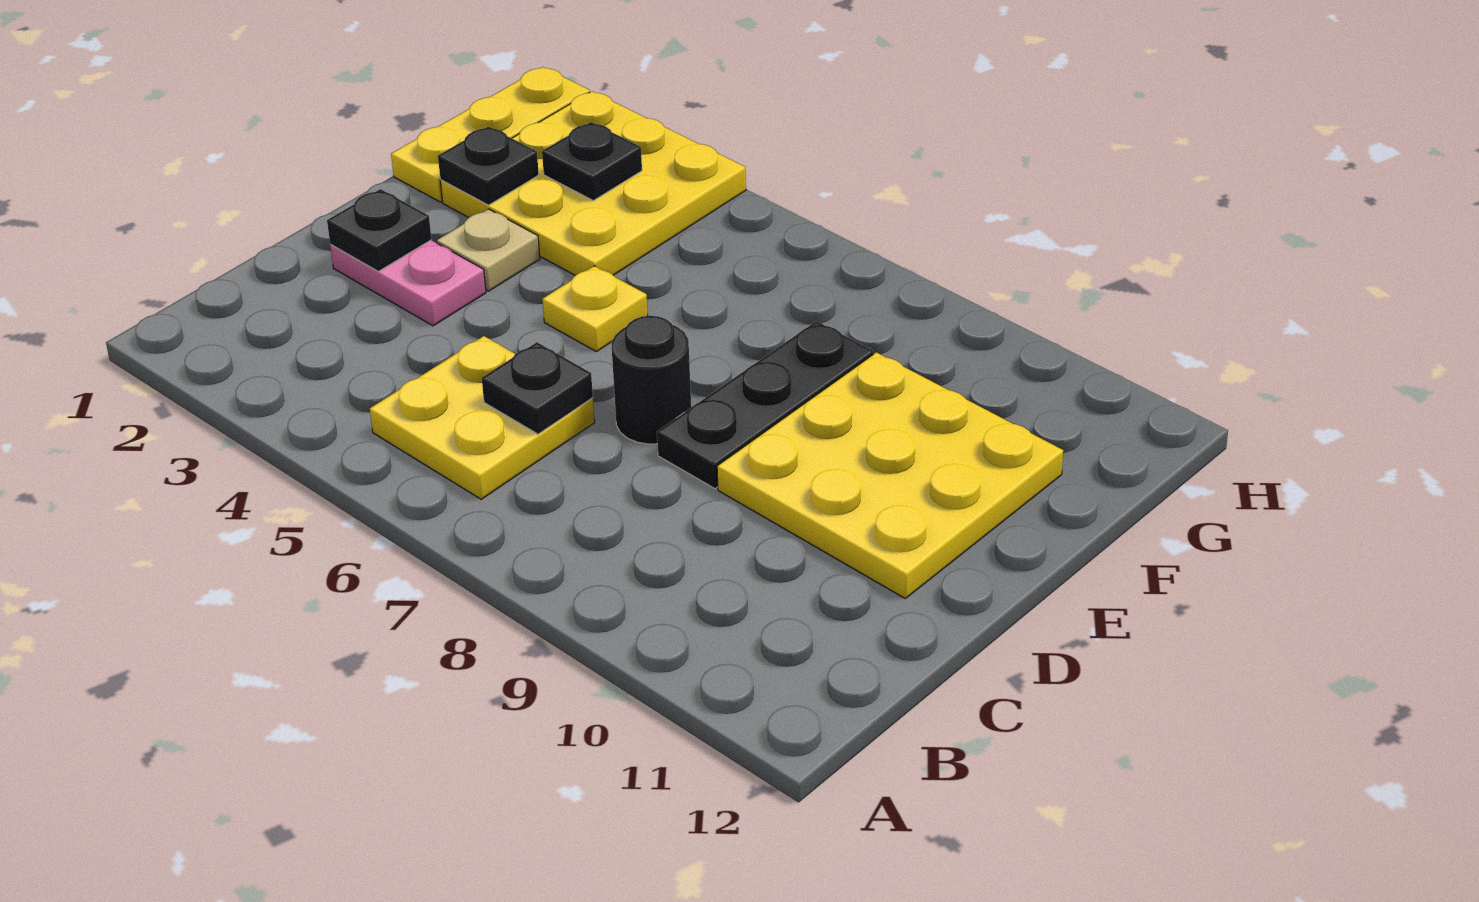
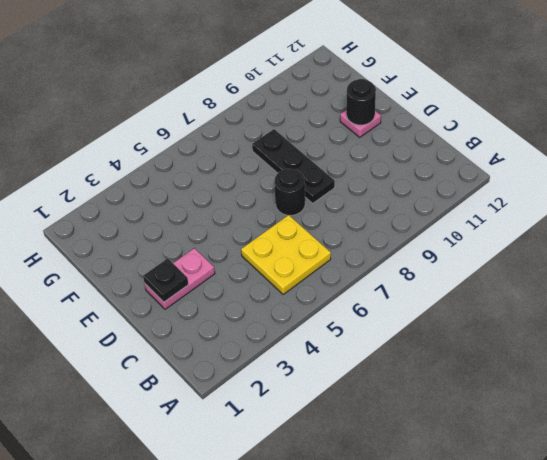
pink plate E11 level 1 -> yellow plate D9:F11 level 1
black round brick E11 level 2 -> none
none -> tan plate E3 level 1
none -> yellow plate E5 level 1
none -> yellow plate F1:H1 level 1

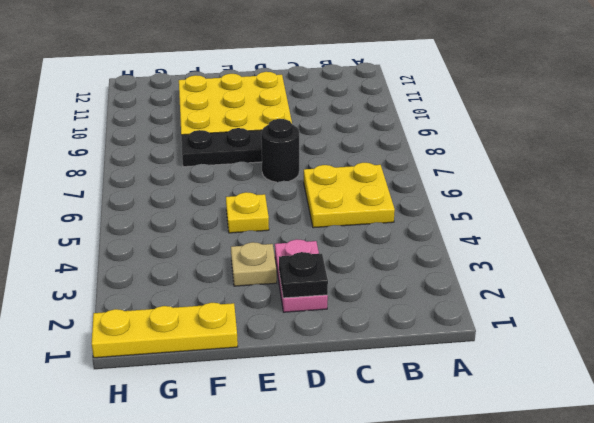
none -> yellow plate F2:H4 level 1
none -> black plate C6 level 2
none -> black plate F2 level 2

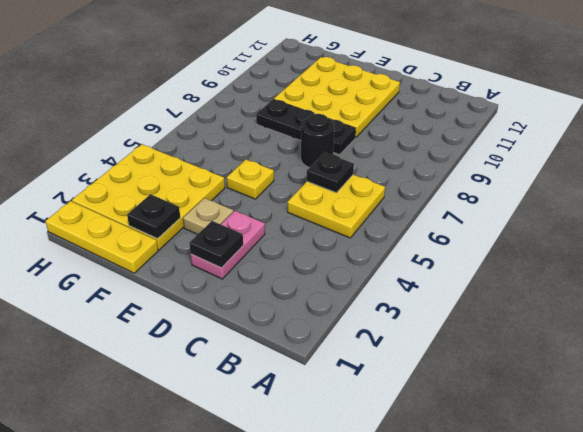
none -> black plate G3 level 2

